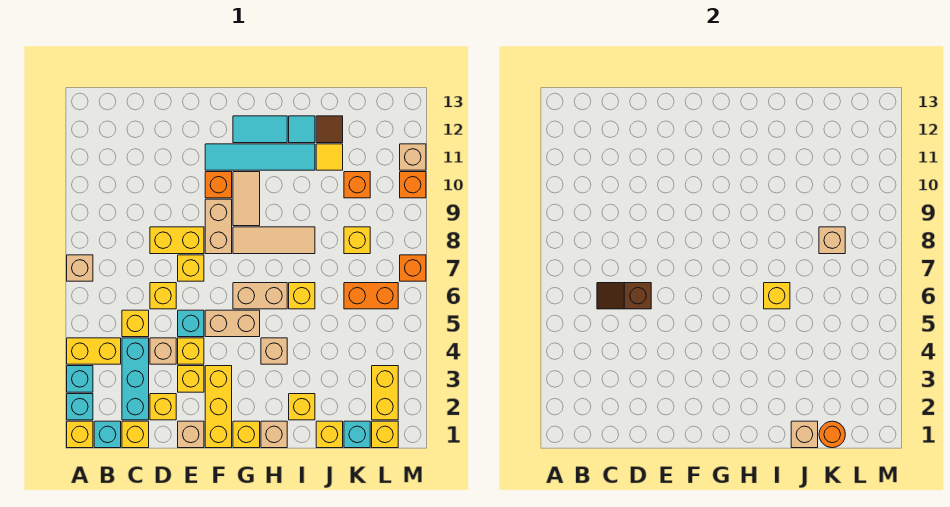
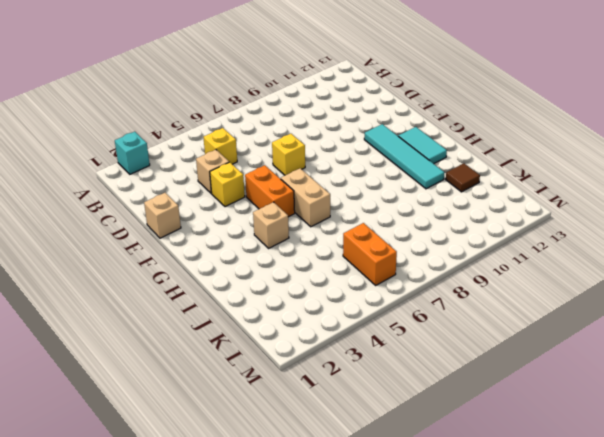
orange brick F5:G5 level 1 -> tan brick F5:G5 level 1
none -> yellow brick A1 level 1
none -> cyan brick A3 level 1
none -> yellow brick A4:B4 level 1
none -> tan brick A7 level 1

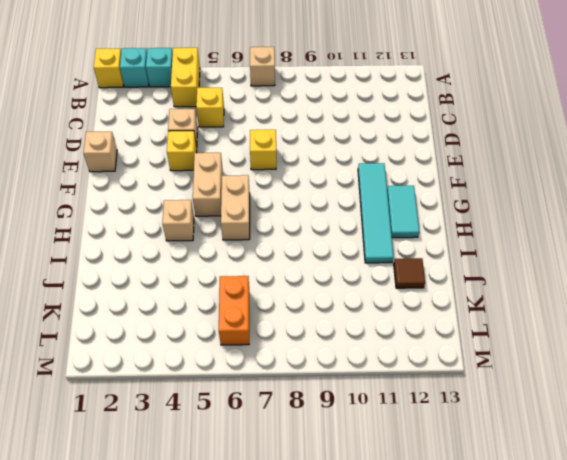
none -> cyan brick B1 level 1
none -> yellow brick C1 level 1
none -> cyan brick C2:C4 level 1
none -> yellow brick D2 level 1

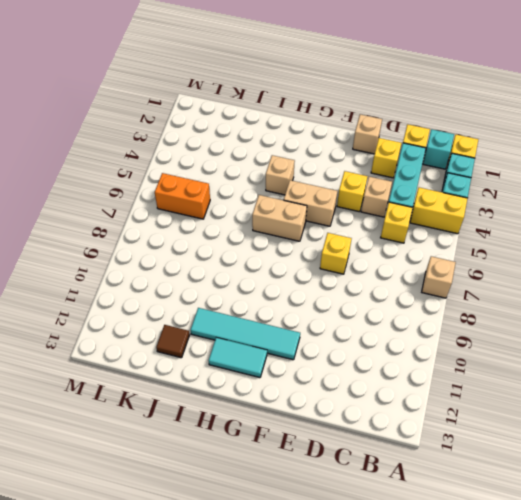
none -> yellow brick D6 level 1
none -> yellow brick D8:E8 level 1
none -> yellow brick E3 level 1
none -> cyan brick E5 level 1

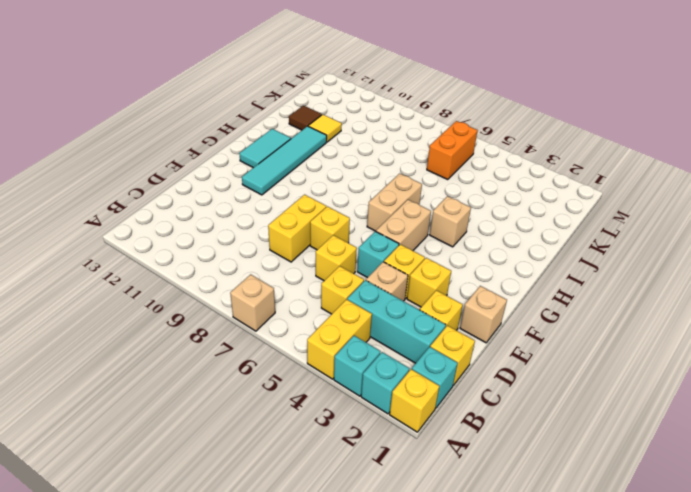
none -> yellow brick F1:F3 level 1
none -> tan brick F8:F9 level 1
none -> orange brick F10 level 1
none -> yellow brick G1 level 1

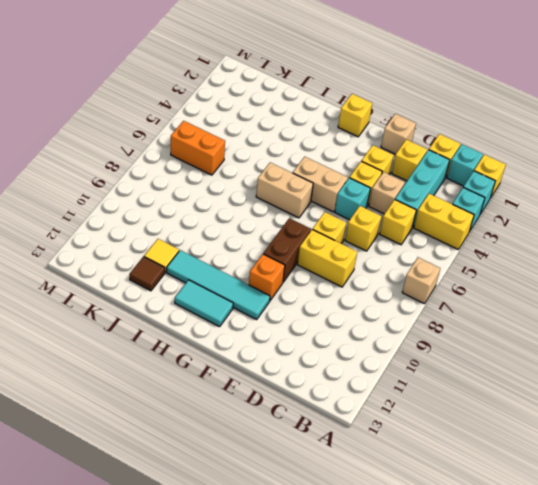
brown brick F8:F9 level 1 -> tan brick F8:F9 level 1
none -> yellow brick F1:F3 level 1
none -> tan tile G8:I8 level 1
none -> tan tile G9:G10 level 1
none -> tan brick H1 level 1

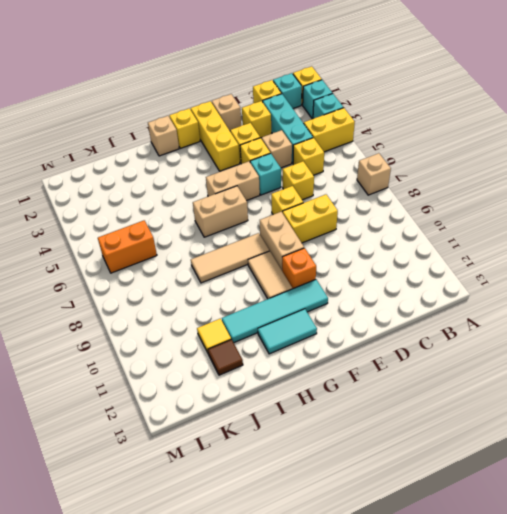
none -> tan brick H4 level 1
none -> yellow brick I2 level 1
none -> yellow brick I6 level 1
none -> cyan tile I12 level 1

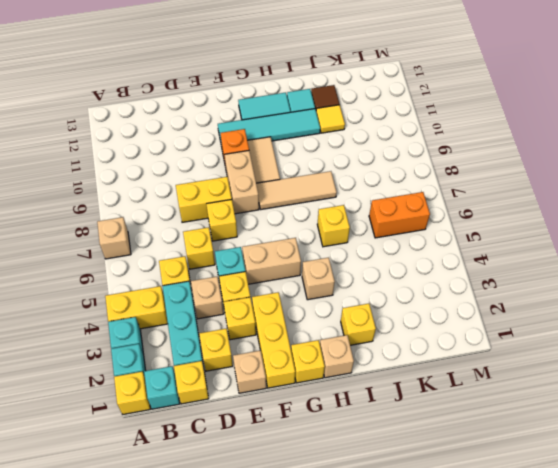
none -> tan brick G6:H6 level 1
none -> yellow brick J1 level 1
none -> cyan brick K1 level 1
none -> yellow brick K8 level 1

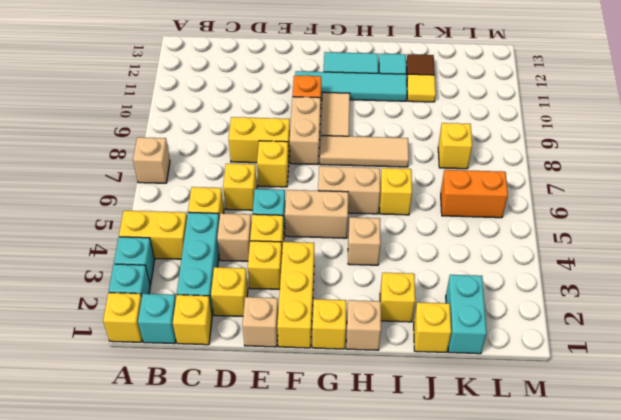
cyan brick K1:K2 level 1 -> cyan brick K1 level 1
none -> orange brick K10 level 1
none -> yellow brick L1 level 1
none -> yellow brick L2:L3 level 1
none -> orange brick M7 level 1

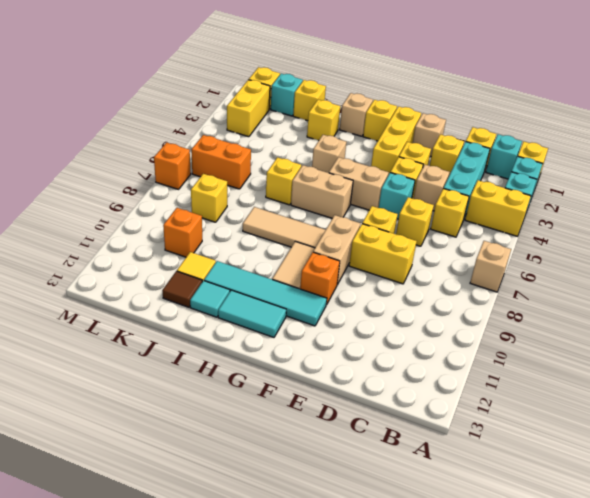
none -> orange brick M10 level 1
none -> tan brick M11 level 1
none -> brown slope C6:D6 level 2 top D
none -> yellow brick I6 level 2

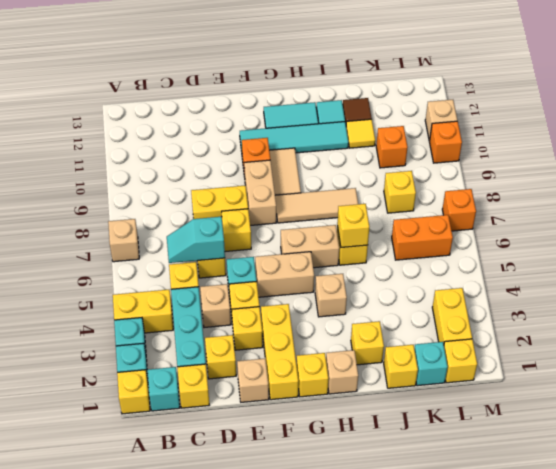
cyan slope C6:D6 level 2 top D -> brown slope C6:D6 level 2 top D
none -> tan brick J1 level 2
none -> orange round brick K1 level 2
none -> tan brick K8 level 2

